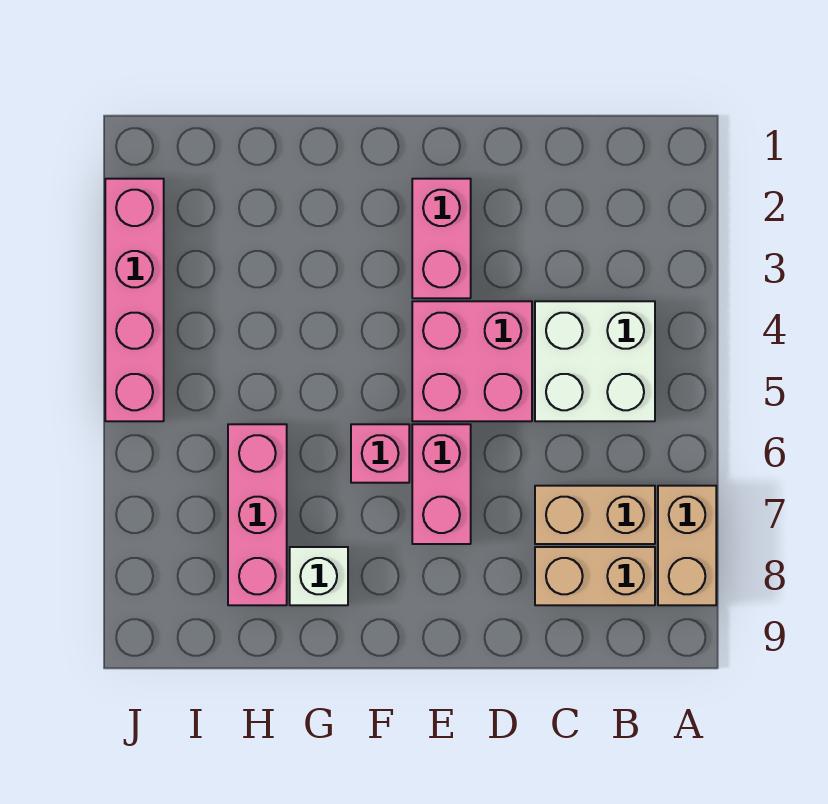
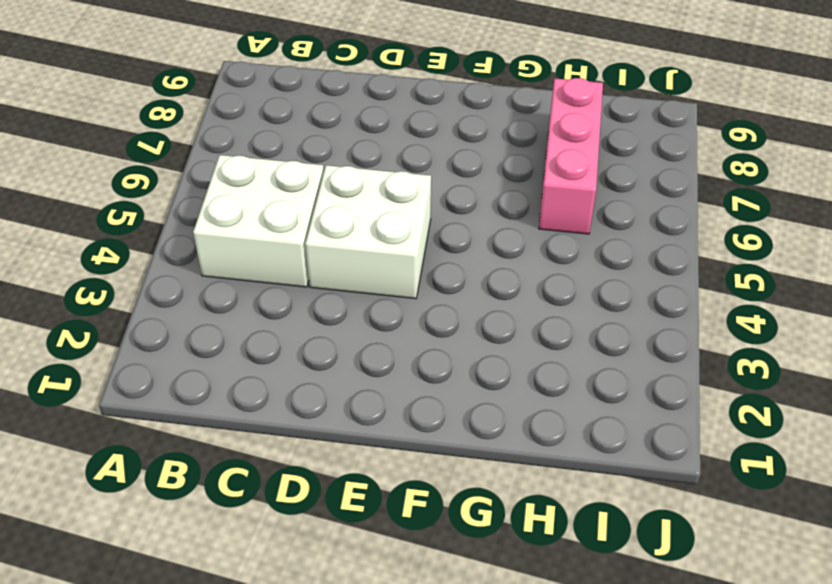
white brick D4:E5 level 1 -> pink brick D4:E5 level 1
none -> tan brick A7:A8 level 1
none -> tan brick B7:C7 level 1

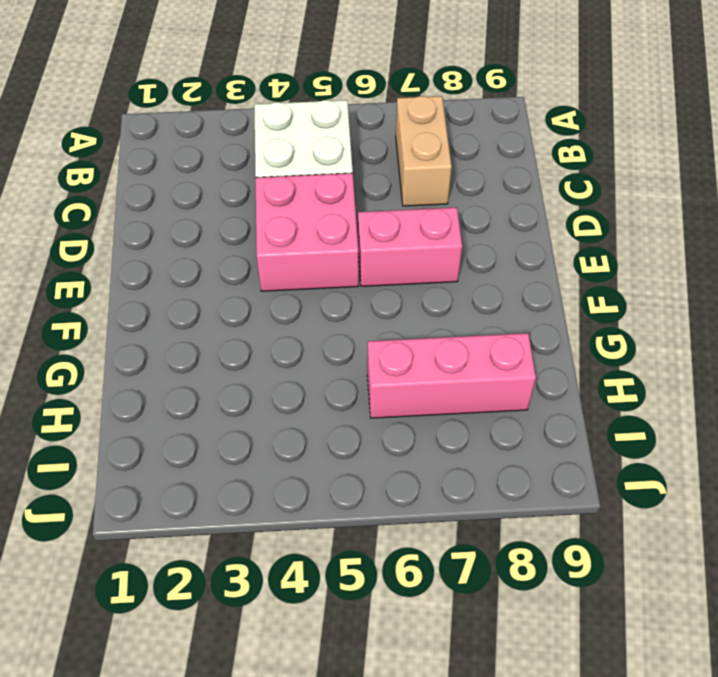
none -> tan brick A7:A8 level 1
none -> tan brick B8:C8 level 1

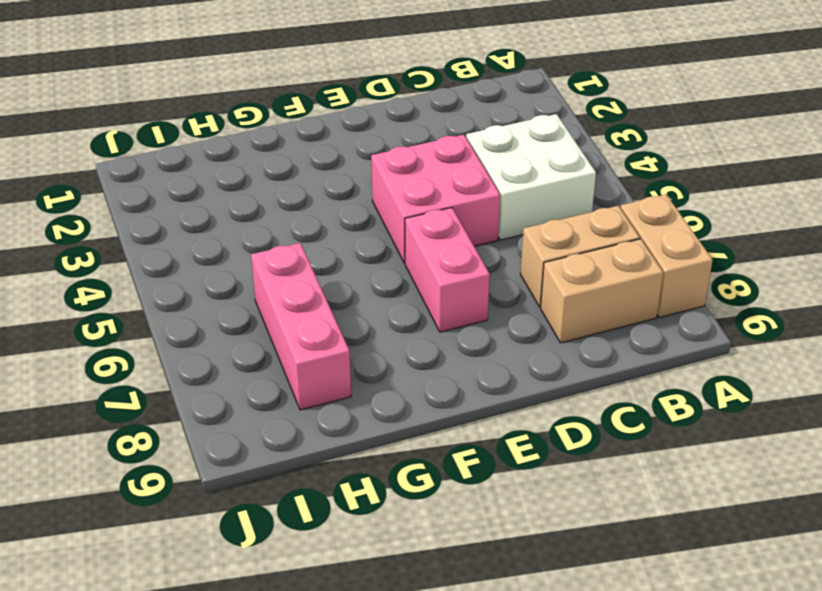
none -> pink brick E2:E3 level 1
none -> pink brick F6 level 1

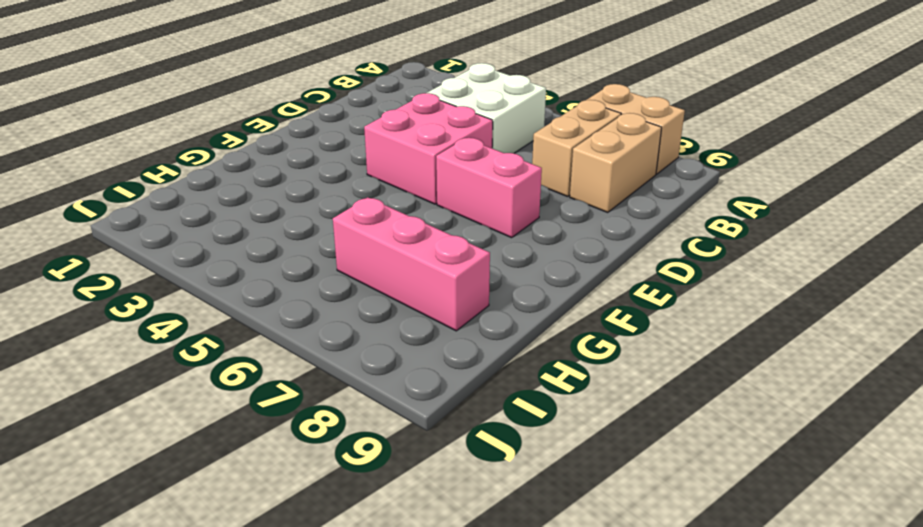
none -> pink brick E2:E3 level 1
none -> pink brick F6 level 1

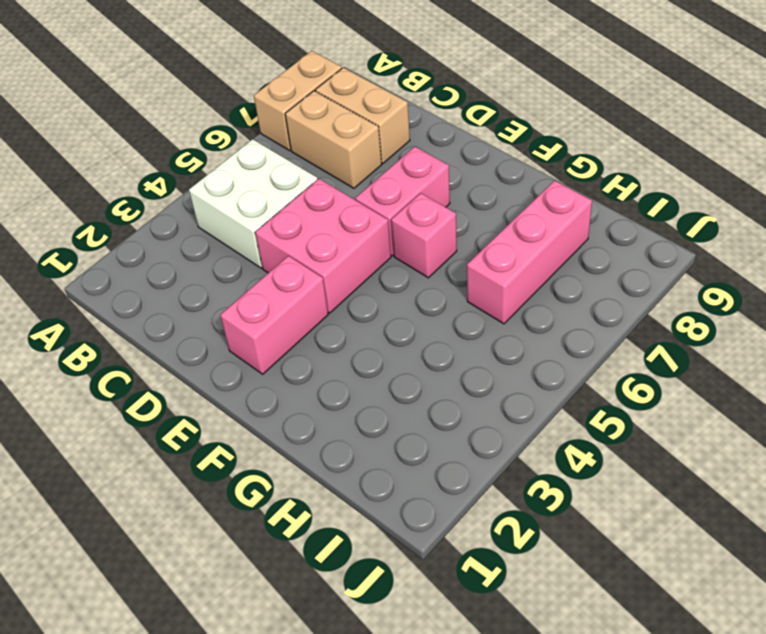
none -> white brick G8 level 1
none -> pink brick J2:J5 level 1

